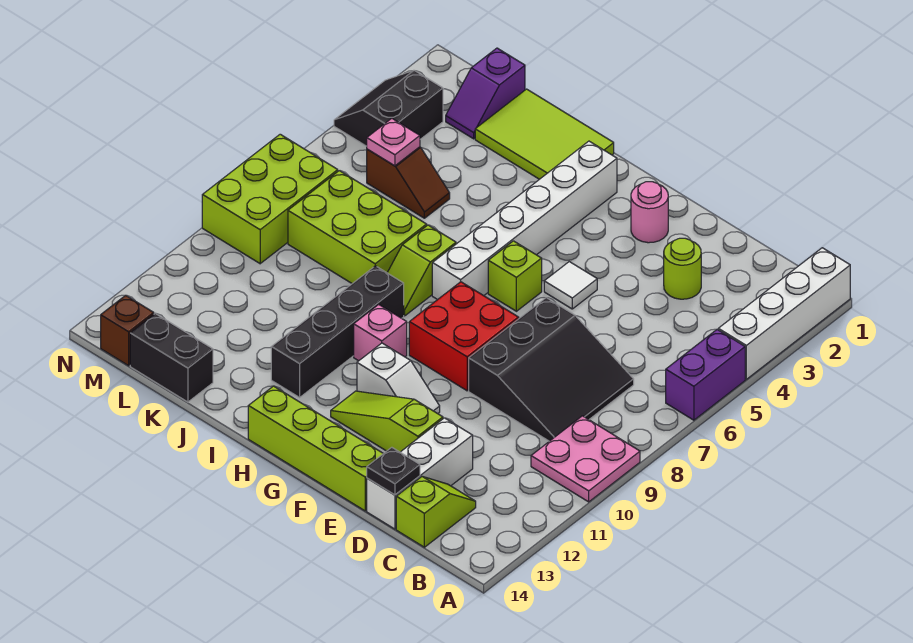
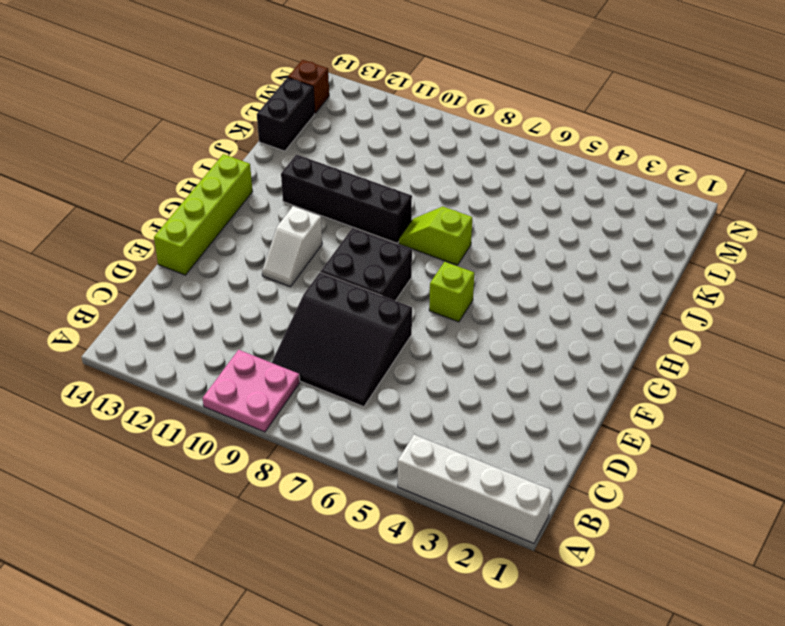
black brick F8:G9 level 1 -> red brick F8:G9 level 1
none -> purple brick A5:A6 level 1
none -> lime slope C13:C14 level 1 top 14
none -> lime round brick D3 level 1

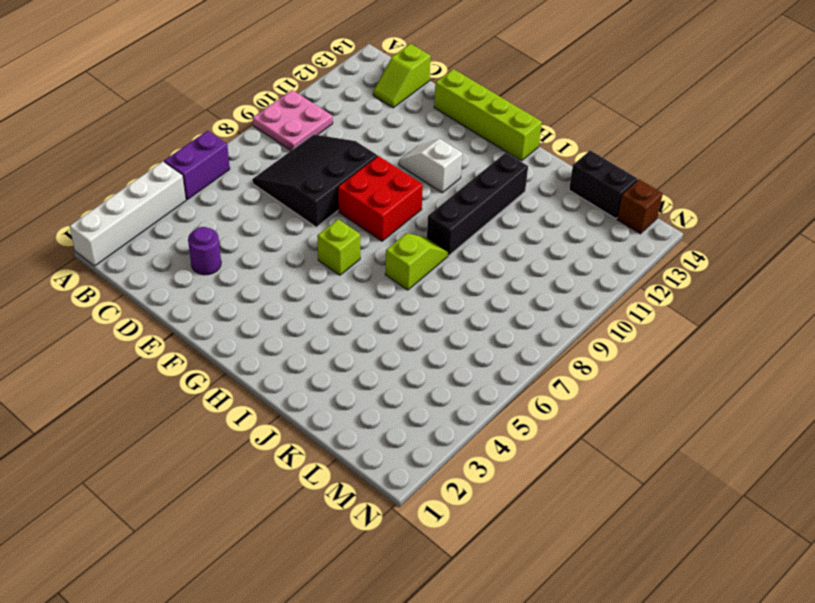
purple round brick D3 level 1 -> lime round brick D3 level 1
none -> white brick D12:D14 level 1
none -> lime slope E12:G12 level 1 top E
none -> pink round brick F2 level 1

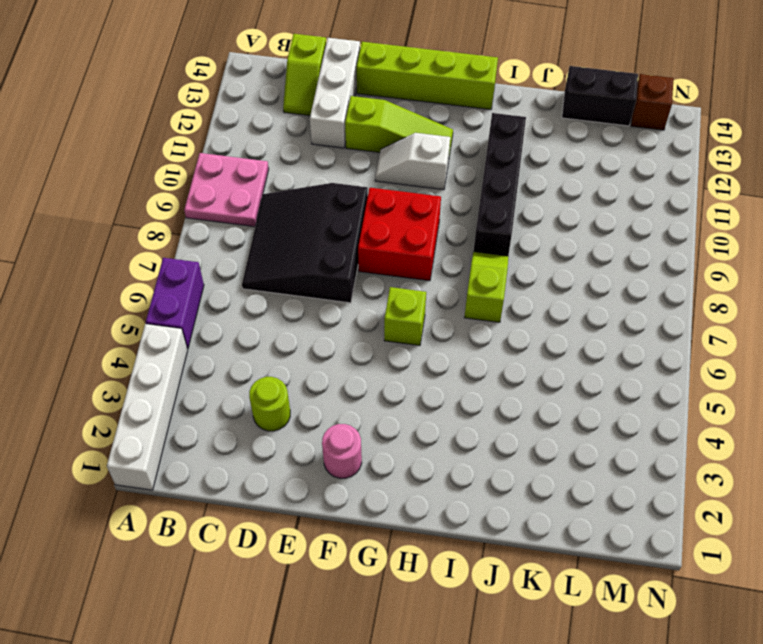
none -> white tile F5 level 1
none -> white brick H2:H7 level 1
none -> pink brick H10 level 1

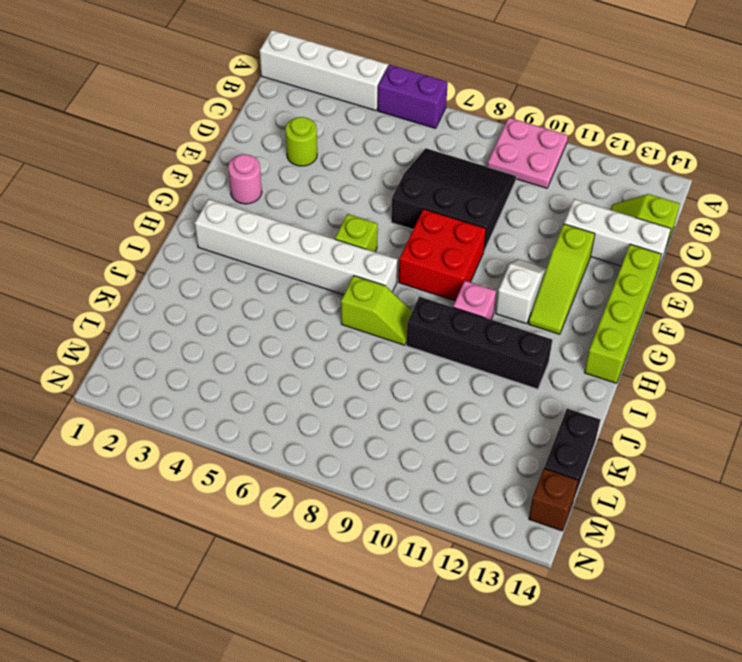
none -> white tile F5 level 1
none -> lime tile I1:K2 level 1
none -> lime brick J7:L8 level 1

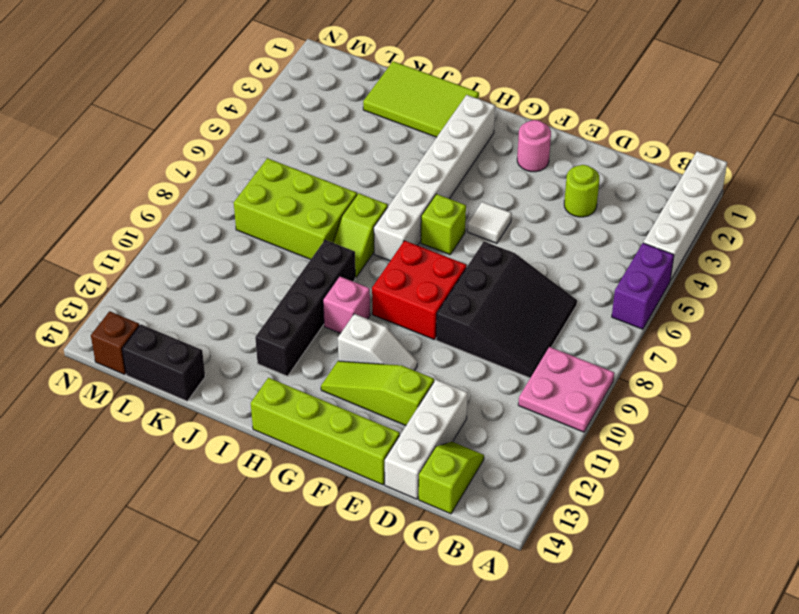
none -> brown slope K5:L5 level 1 top L
none -> purple slope L1:L2 level 1 top 1
none -> black slope M3:N4 level 1 top M

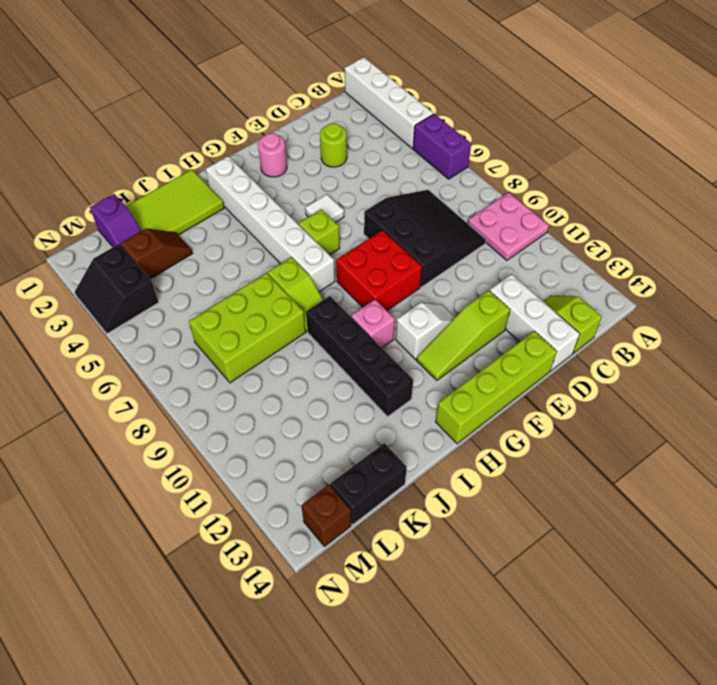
brown slope K3:L3 level 1 top L -> brown slope K5:L5 level 1 top L
none -> lime brick M7:N9 level 1
none -> black plate D14 level 2
none -> pink plate L5 level 2

